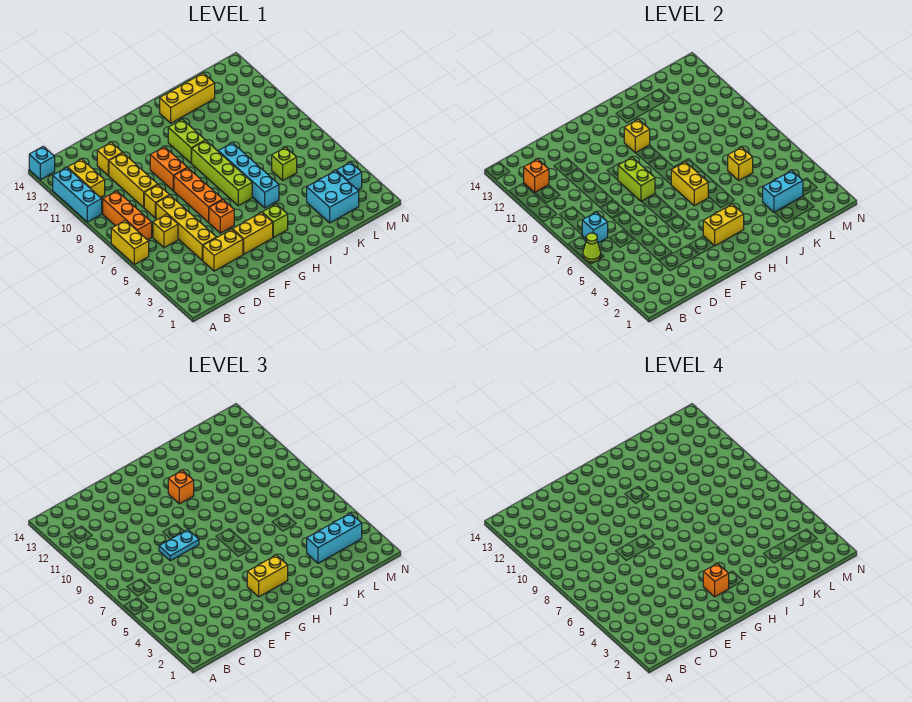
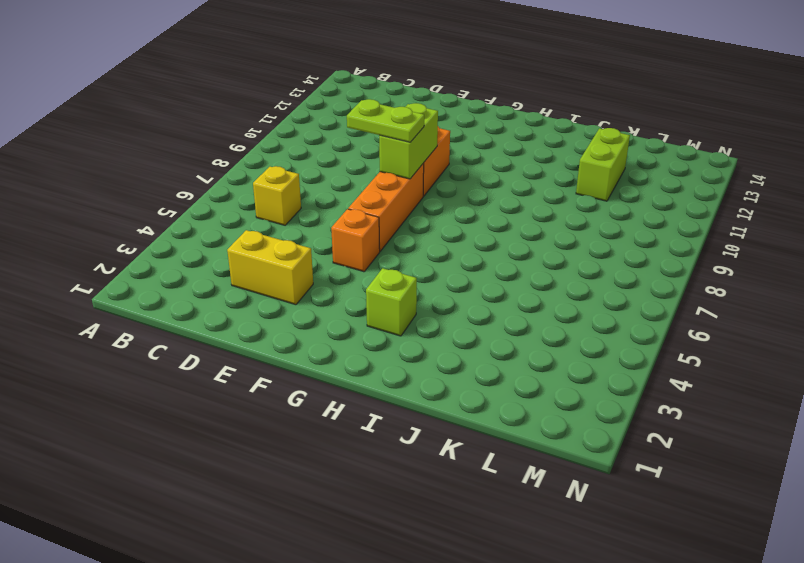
lime plate E8:F8 level 3 -> cyan plate E8:F8 level 3
lime brick K11:K12 level 1 -> lime brick H10:H11 level 1
none -> yellow brick A6:A7 level 1
none -> cyan brick A10:A12 level 1
none -> cyan brick A14 level 1
none -> orange brick B7:B9 level 1

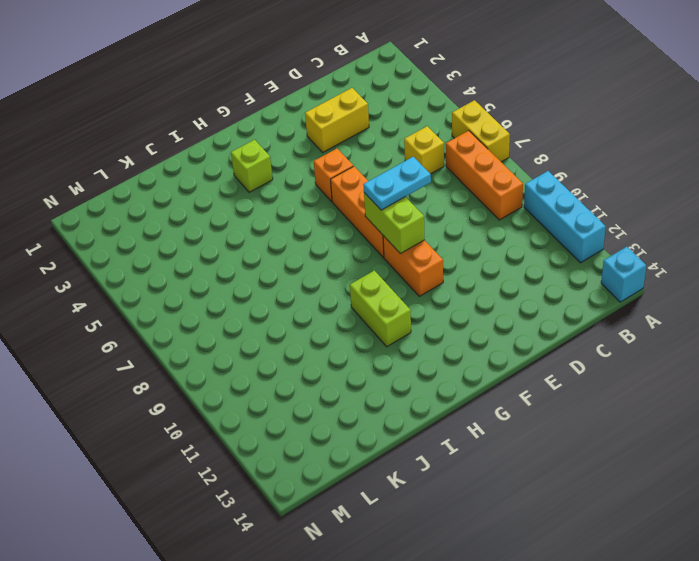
none -> yellow brick B11:B12 level 1
none -> yellow brick D4:D7 level 1
none -> yellow brick D8 level 1
none -> yellow brick D9:D11 level 1

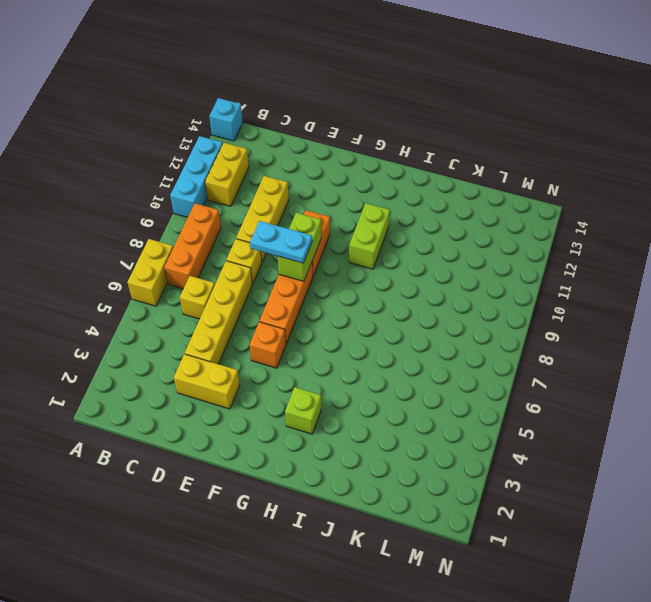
none -> yellow brick D12 level 1
none -> yellow brick F3:G3 level 1
none -> lime brick H6:H9 level 1
none -> cyan brick I5:I8 level 1

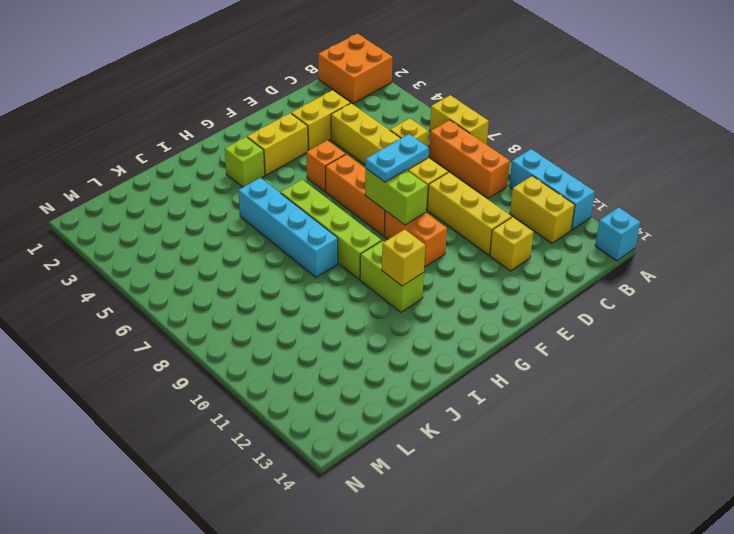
orange brick A1:B2 level 1 -> none
none -> yellow brick I13:K13 level 1
none -> cyan brick K2:L3 level 1
none -> lime brick K6 level 1
none -> cyan brick M3 level 1

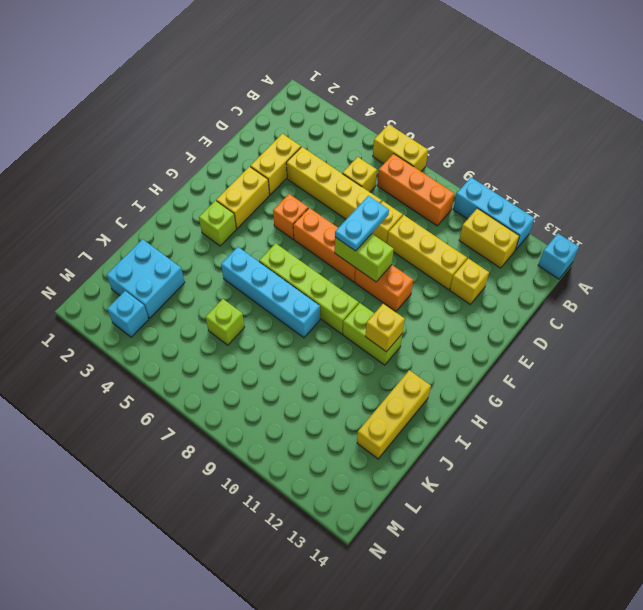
none -> lime cone A6 level 2
none -> cyan brick B7 level 2
none -> orange brick B12 level 2
none -> yellow brick G3:H3 level 2

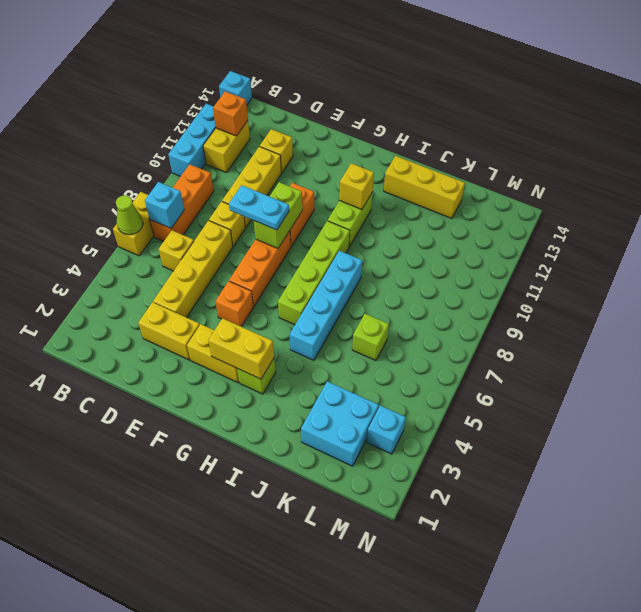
none -> yellow brick H6:H7 level 2
none -> cyan brick K3:L3 level 2
none -> yellow brick K6 level 2
none -> yellow brick G3:H3 level 3

